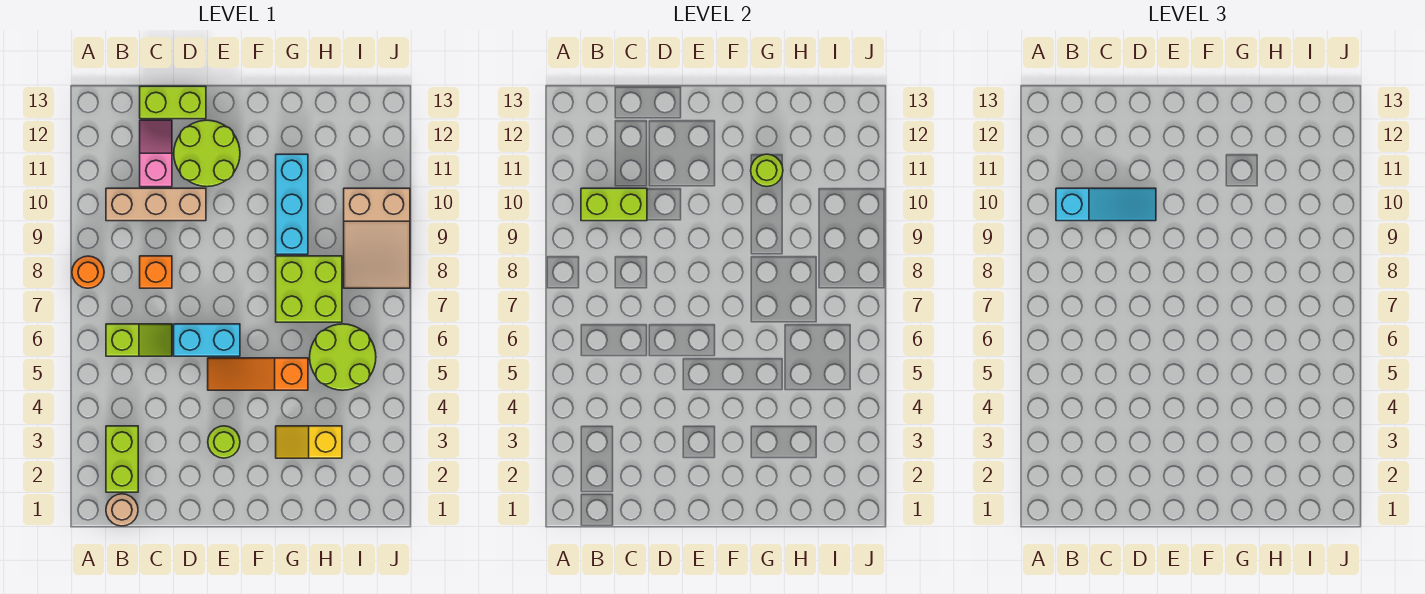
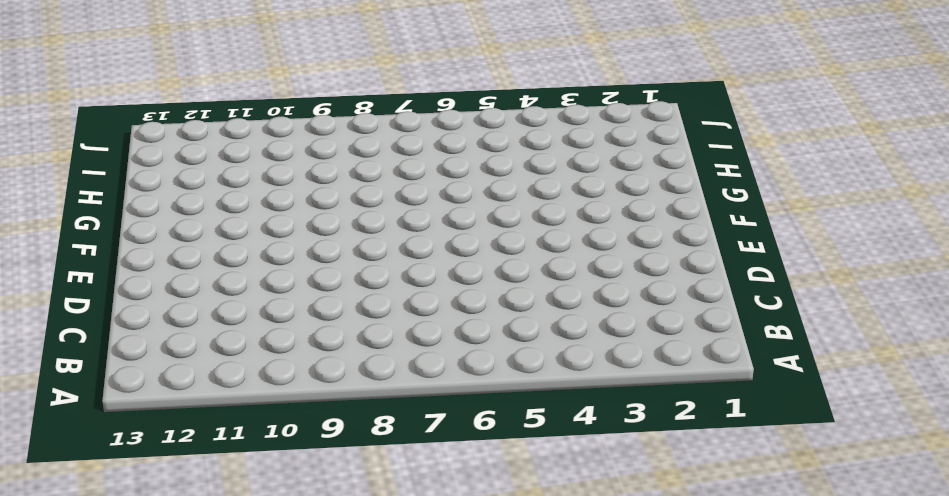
none -> orange round brick A8 level 1
none -> tan round brick B1 level 1
none -> lime brick B2:B3 level 1

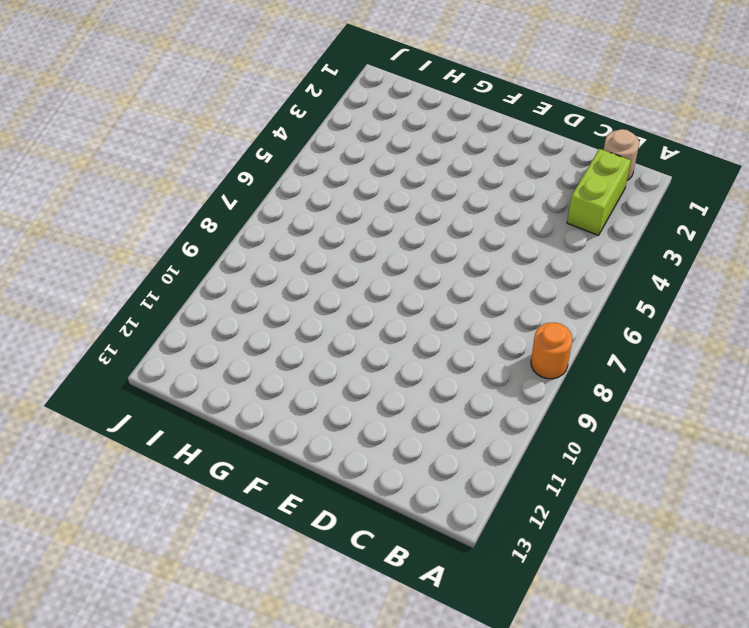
none -> lime slope B6:C6 level 1 top B
none -> tan brick B10:D10 level 1
none -> orange brick C8 level 1

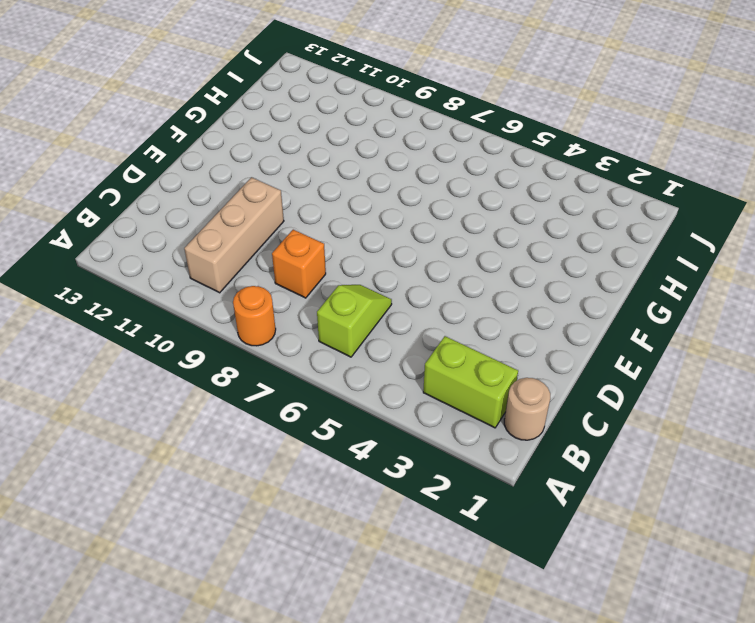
none -> pink slope C11:C12 level 1 top 11
none -> lime brick C13:D13 level 1
none -> cyan brick D6:E6 level 1

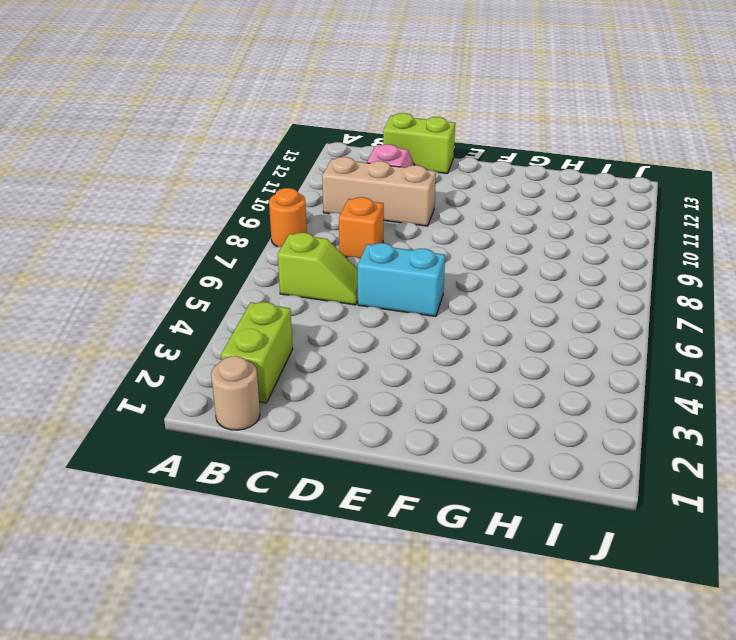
none -> lime round brick D11:E12 level 1
none -> lime round brick E3 level 1
none -> orange slope E5:G5 level 1 top G

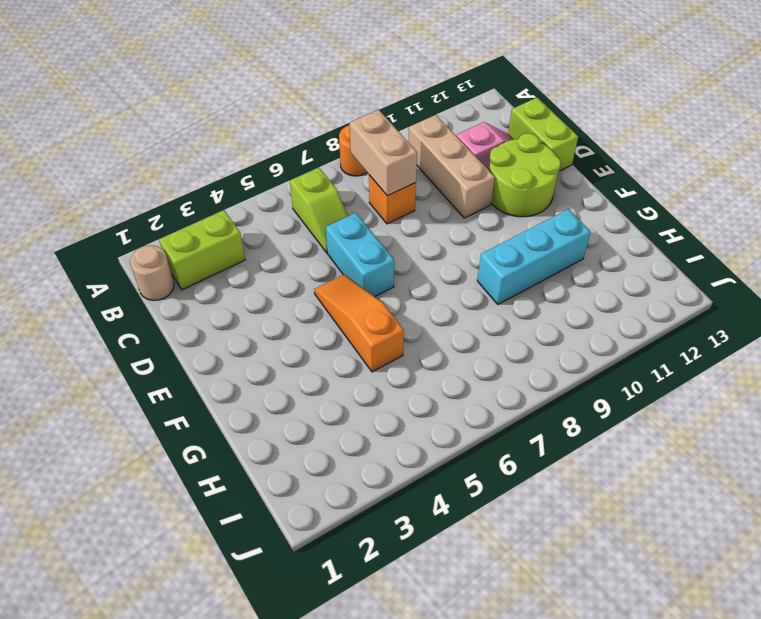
tan brick B8:C8 level 2 -> none
none -> lime round brick E3 level 1
none -> yellow slope G3:H3 level 1 top H
none -> lime brick G7:H8 level 1

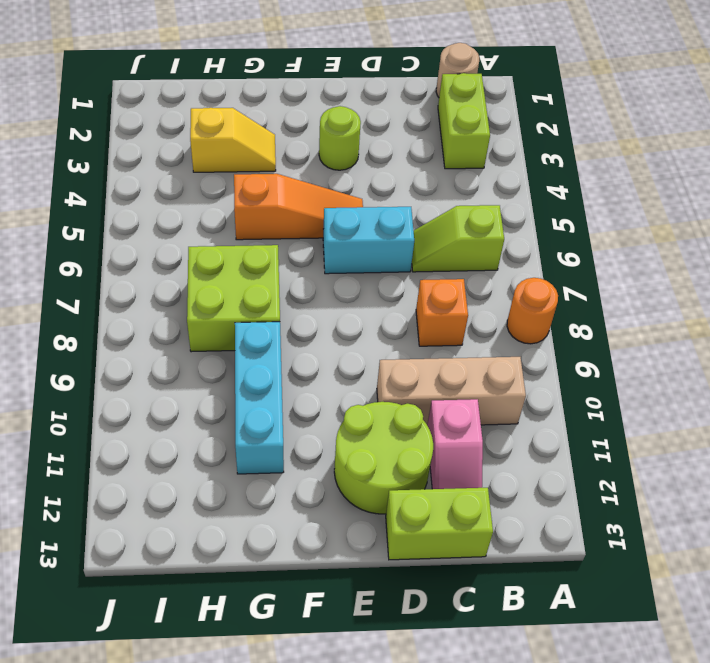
none -> lime round brick H5:I6 level 1
none -> tan slope I8:J10 level 1 top 10
none -> lime brick B10:C10 level 2

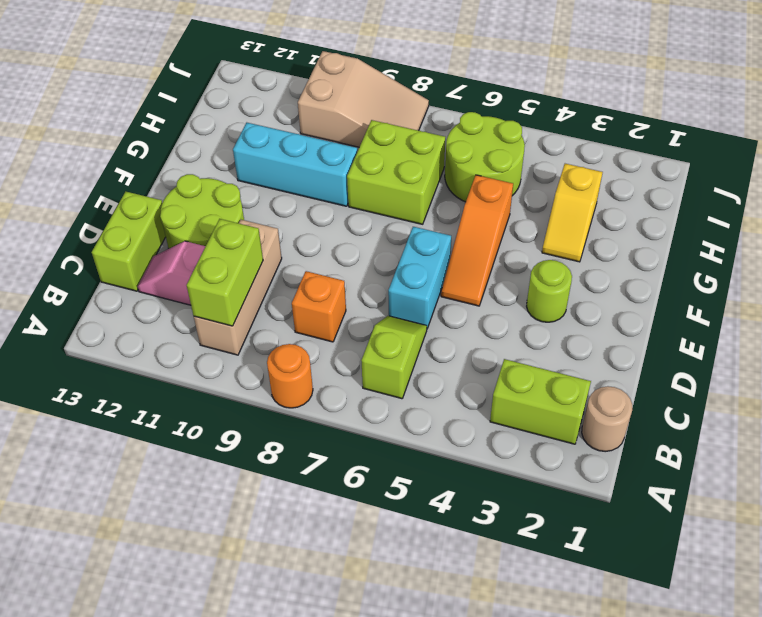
none -> lime round brick G11 level 2
none -> cyan slope B10:D10 level 3 top B

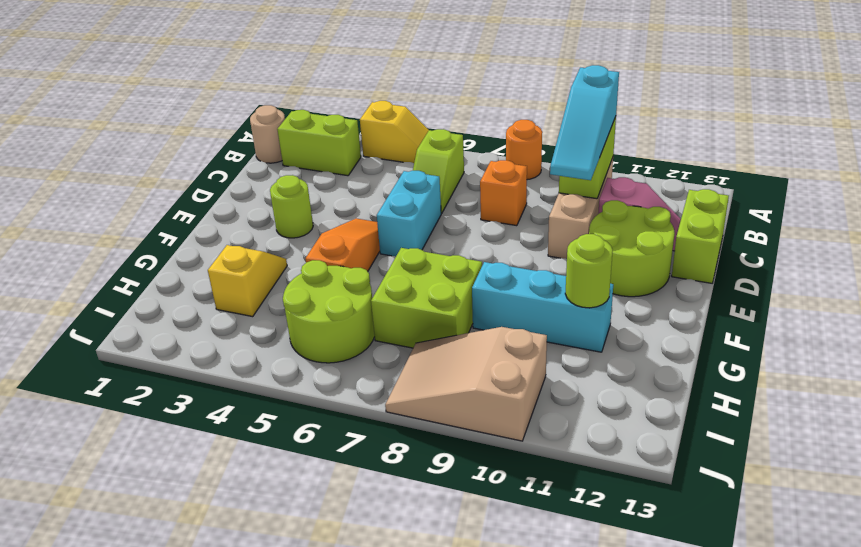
yellow slope A4:A5 level 1 top 4 -> none

